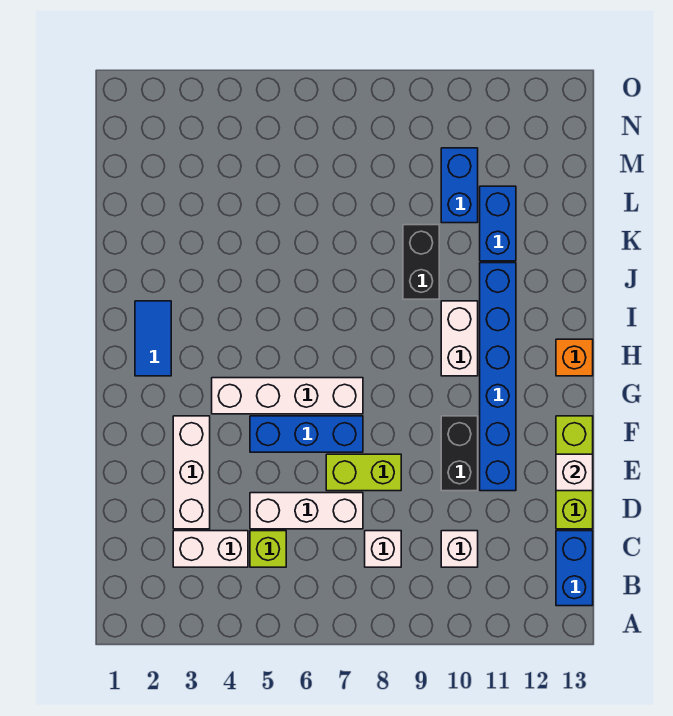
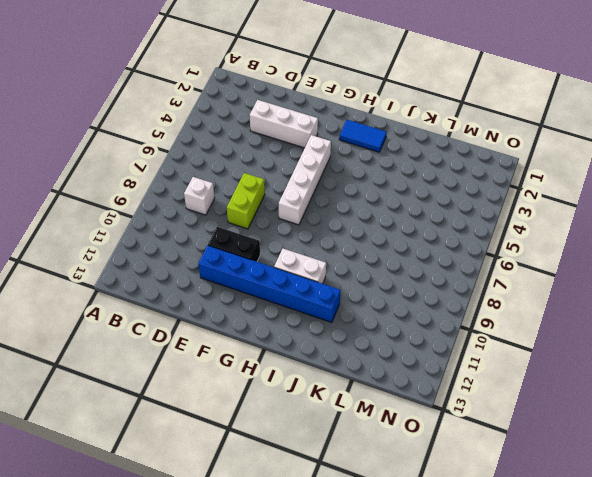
none -> blue brick B13:C13 level 1
none -> white brick C3:C4 level 1
none -> lime brick C5 level 1

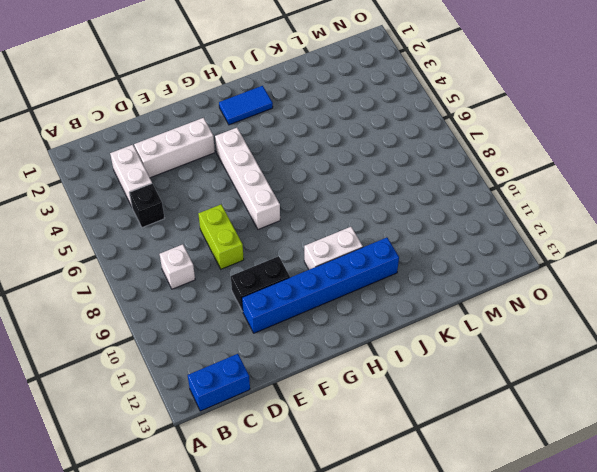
black brick C5 level 1 -> lime brick C5 level 1
none -> white brick C10 level 1
none -> white brick D5:D7 level 1
none -> lime brick D13:F13 level 1

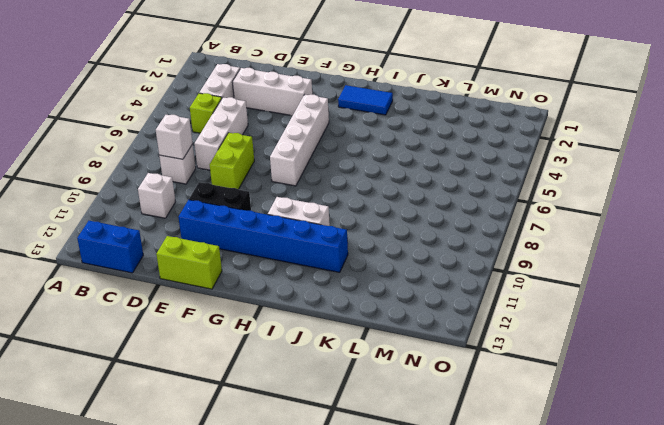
white brick C8 level 2 -> white brick E13 level 2
lime brick E13:F13 level 1 -> lime brick D13:F13 level 1
none -> blue brick F5:F7 level 1
none -> orange brick H13 level 1
none -> black brick J9:K9 level 1

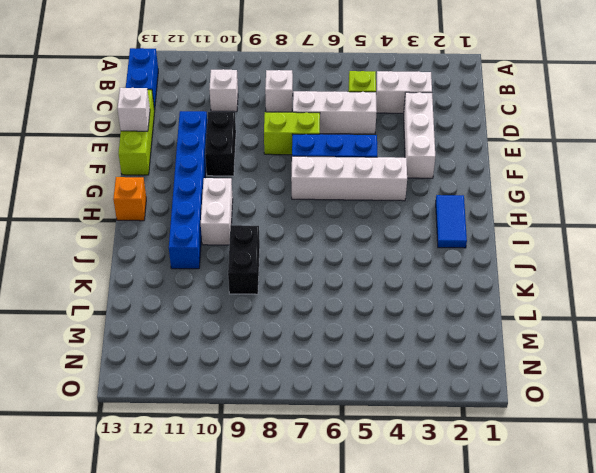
none -> blue brick K11:L11 level 1
none -> blue brick L10:M10 level 1

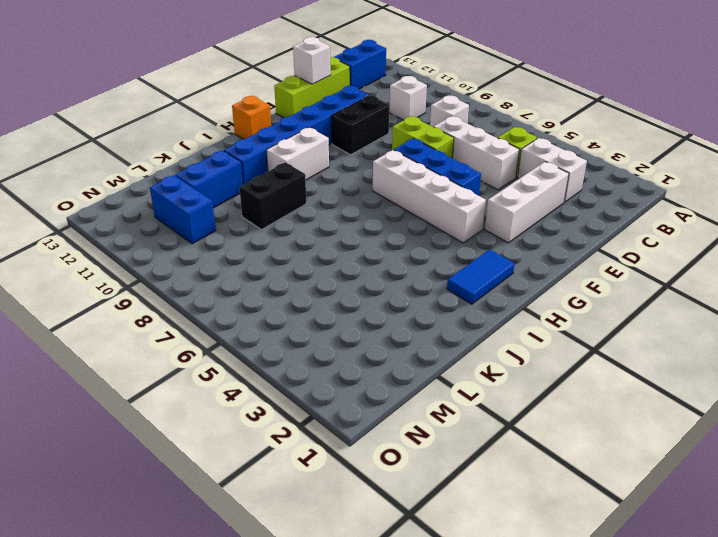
blue brick M10:M11 level 1 -> blue brick L10:M10 level 1

